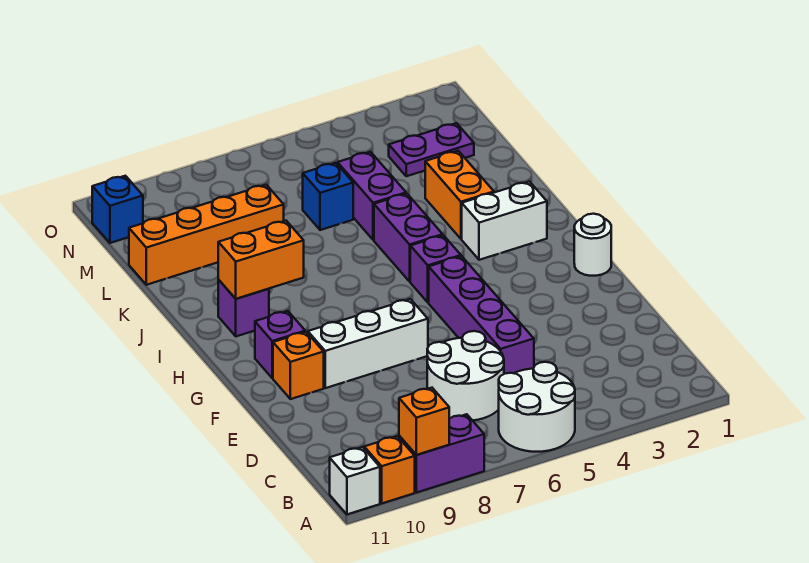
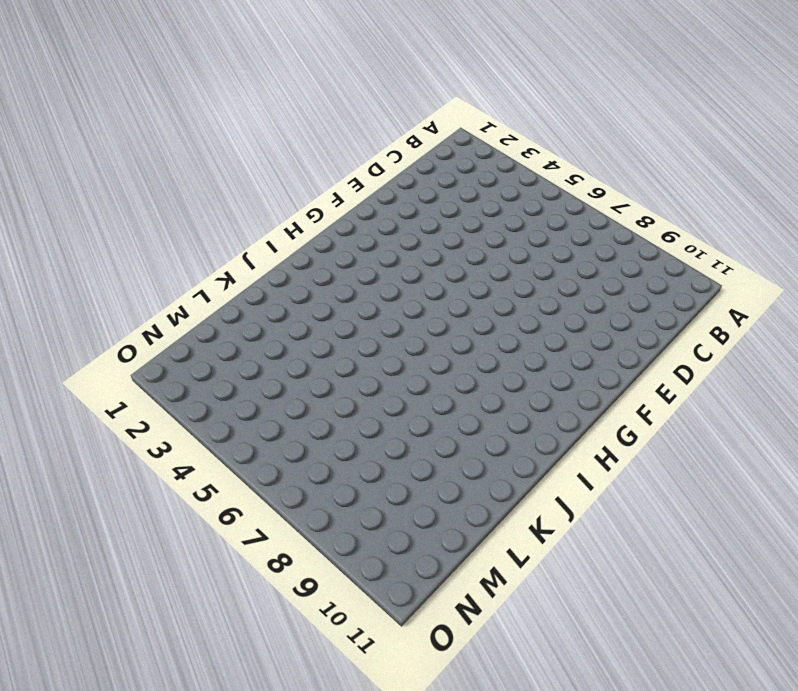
none -> white round brick A5:B6 level 1
none -> purple brick A8:A9 level 1
none -> orange brick A10 level 1

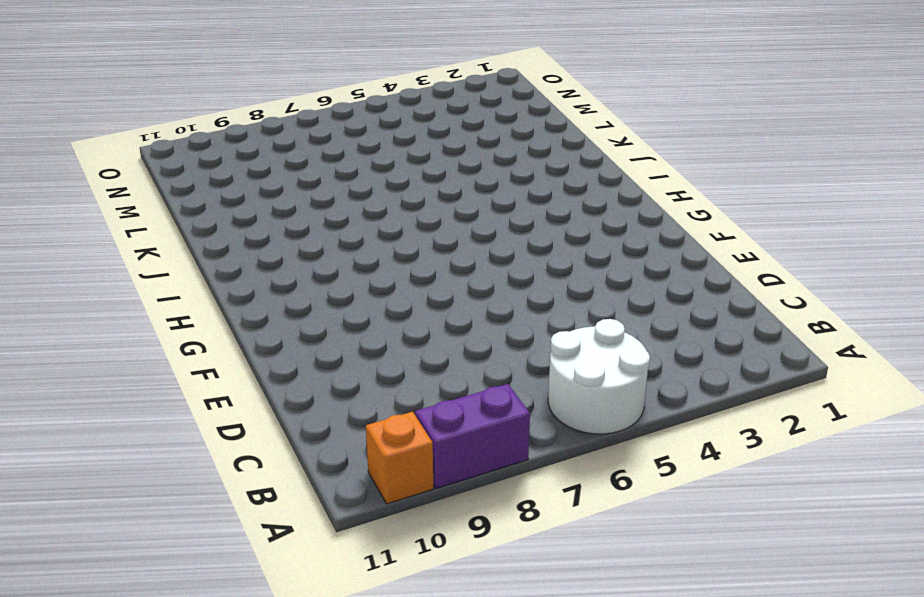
none -> white brick A11 level 1
none -> white round brick C6:D7 level 1
none -> purple brick D5:G5 level 1

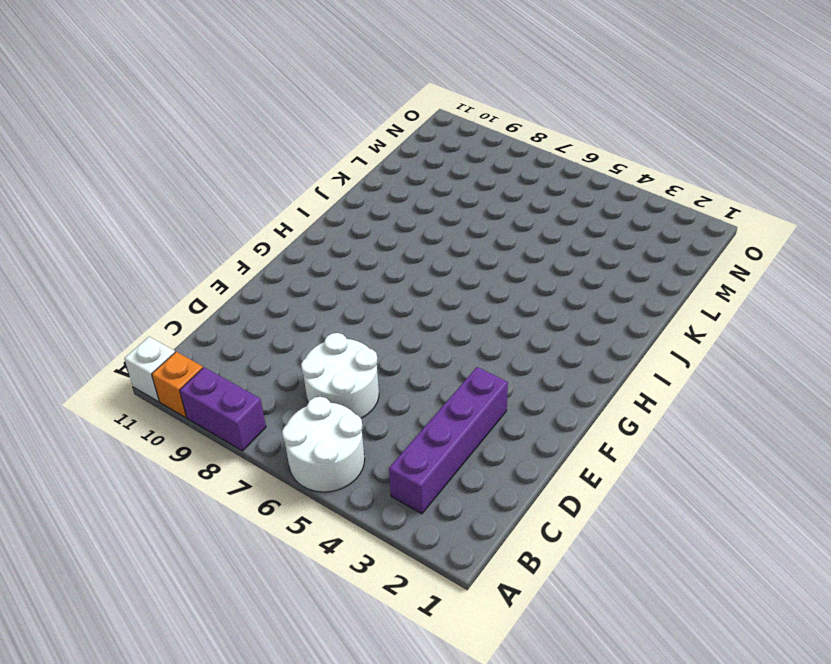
purple brick B3:E3 level 1 -> purple brick D5:G5 level 1
none -> white brick F7:F9 level 1
none -> orange brick F10 level 1
none -> white round brick G1 level 1

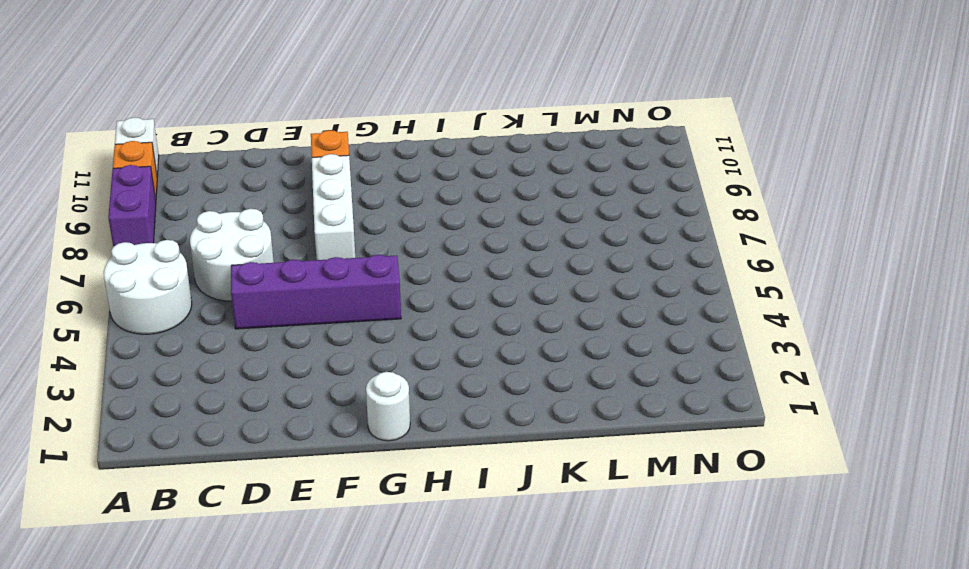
none -> purple brick G10 level 1
none -> purple brick H5 level 1
none -> white brick I2:I3 level 1

